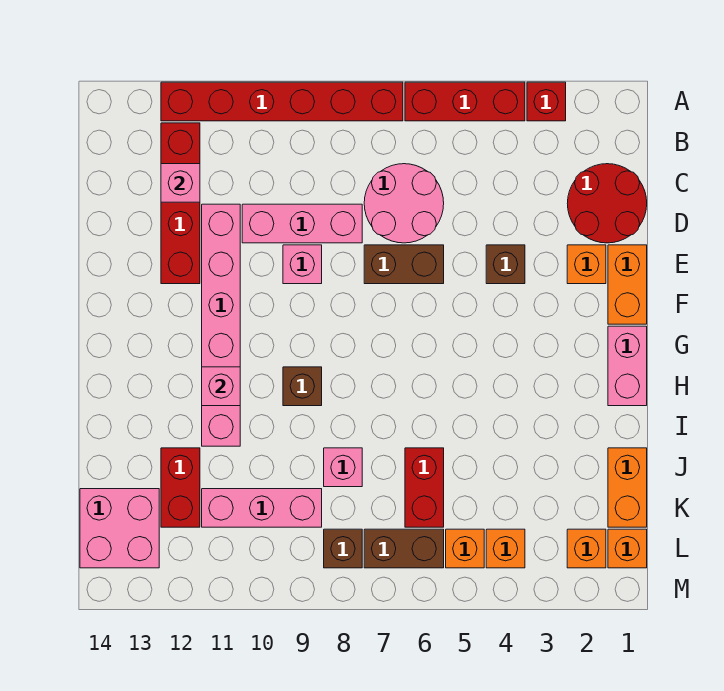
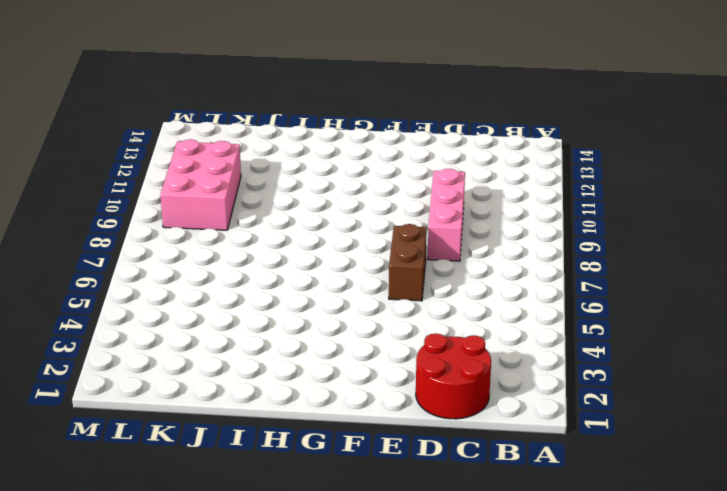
pink brick K9:L11 level 1 -> pink brick K9:K11 level 1
none -> red brick A3 level 1
none -> red brick A4:A6 level 1
none -> red brick A7:A12 level 1

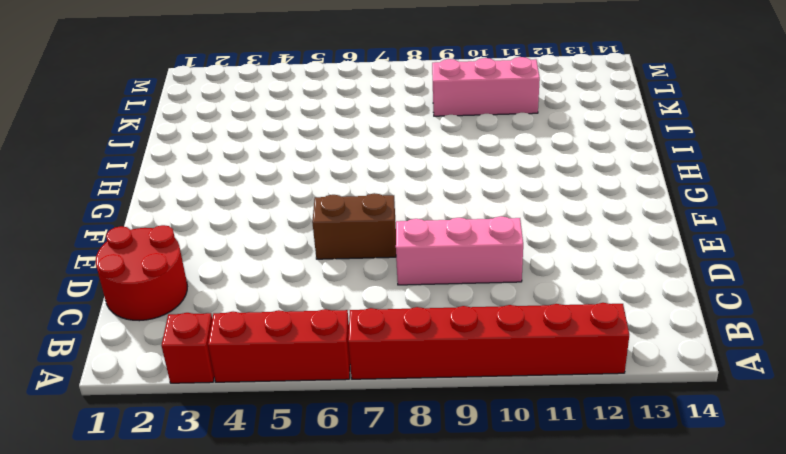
none -> red brick B12:E12 level 1
none -> pink round brick C6:D7 level 1
none -> pink brick D11:I11 level 1

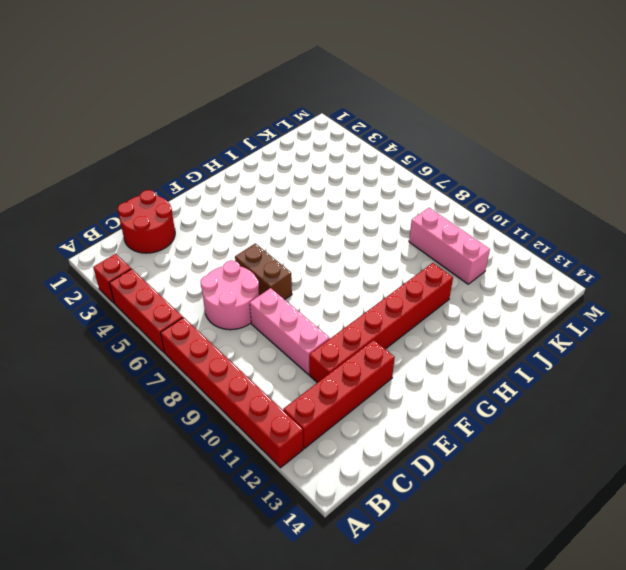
red brick D11:I11 level 1 -> pink brick D11:I11 level 1
none -> orange brick E1:F1 level 1
none -> orange brick E2 level 1
none -> brown brick E4 level 1

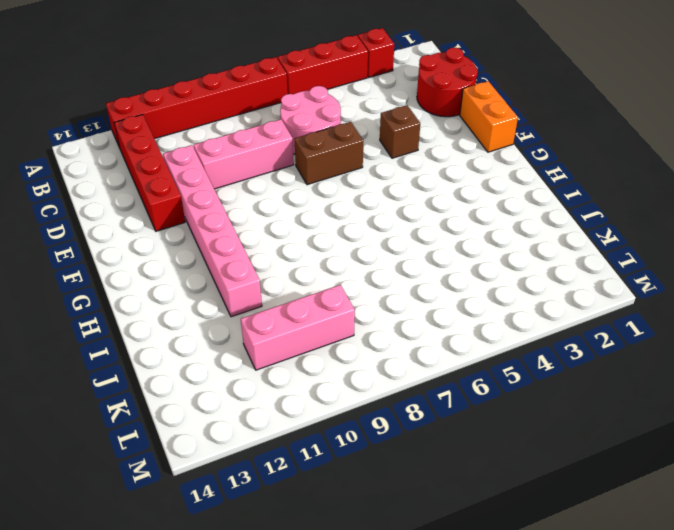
none -> orange brick E2 level 1
none -> pink brick E9 level 1
none -> pink brick G1:H1 level 1

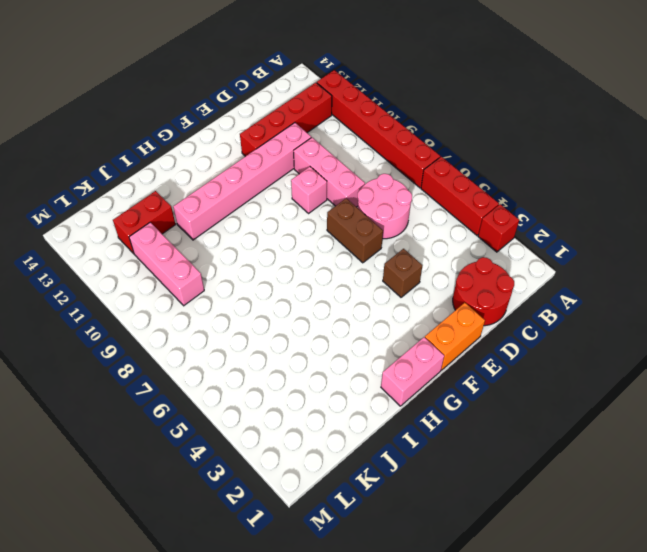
none -> orange brick E2 level 1
none -> brown brick H9 level 1
none -> orange brick J1:K1 level 1

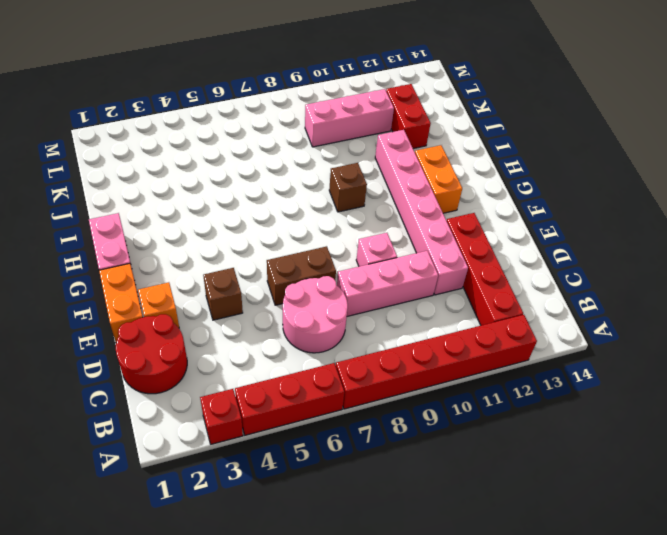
orange brick G12:H12 level 1 -> orange brick J1:K1 level 1
none -> red brick J6:K6 level 1
none -> pink brick J8 level 1
none -> pink brick K13:L14 level 1

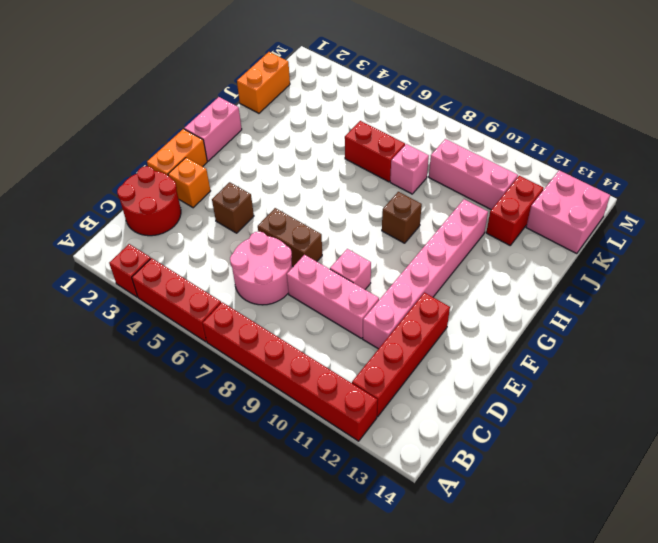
red brick J6:J7 level 1 -> red brick J6:K6 level 1
none -> orange brick L1 level 1
none -> orange brick L2 level 1
none -> orange brick L4 level 1

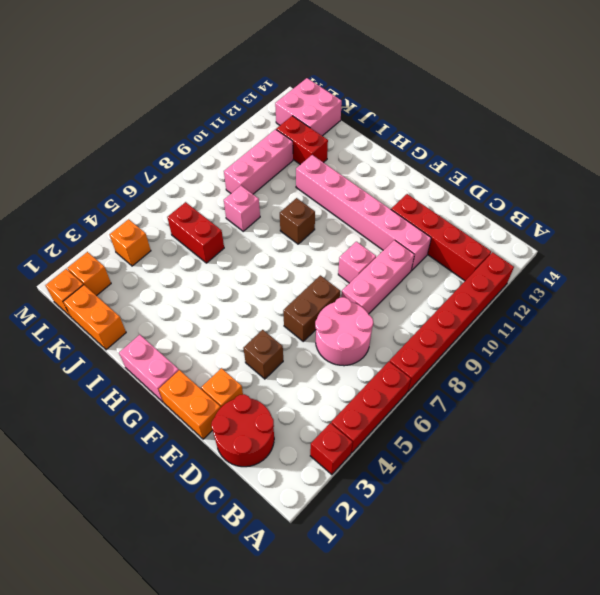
none -> orange brick L5 level 1
none -> brown brick L6:L7 level 1
none -> brown brick L8 level 1

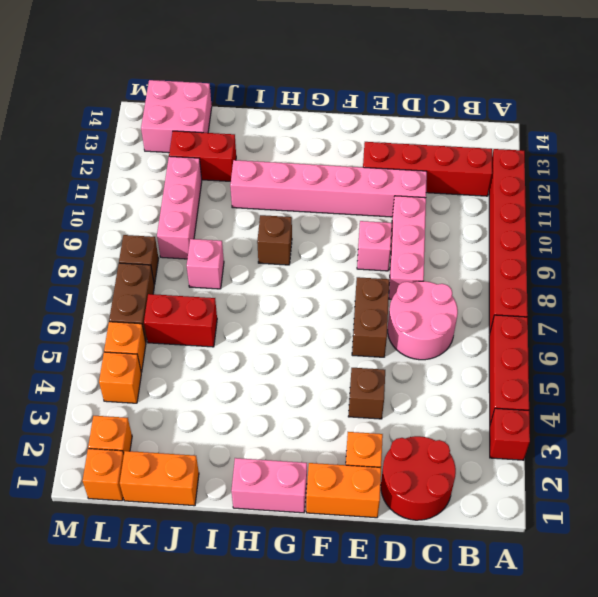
none -> pink brick C12 level 2
none -> pink brick H11 level 2

